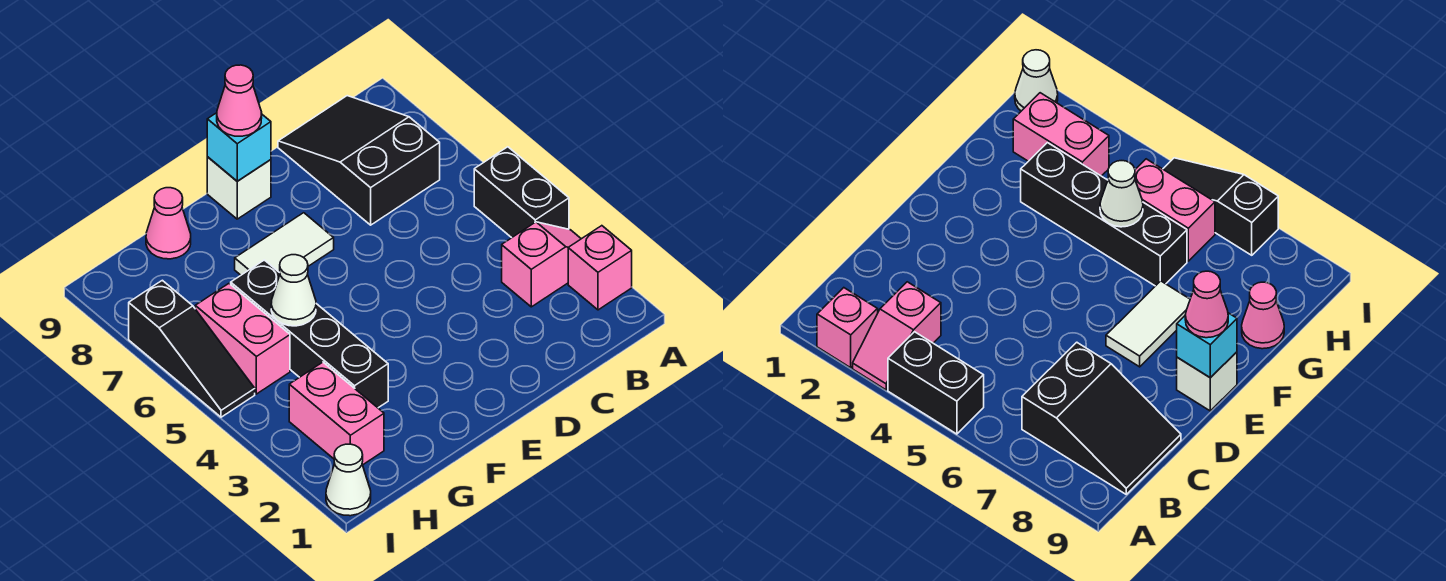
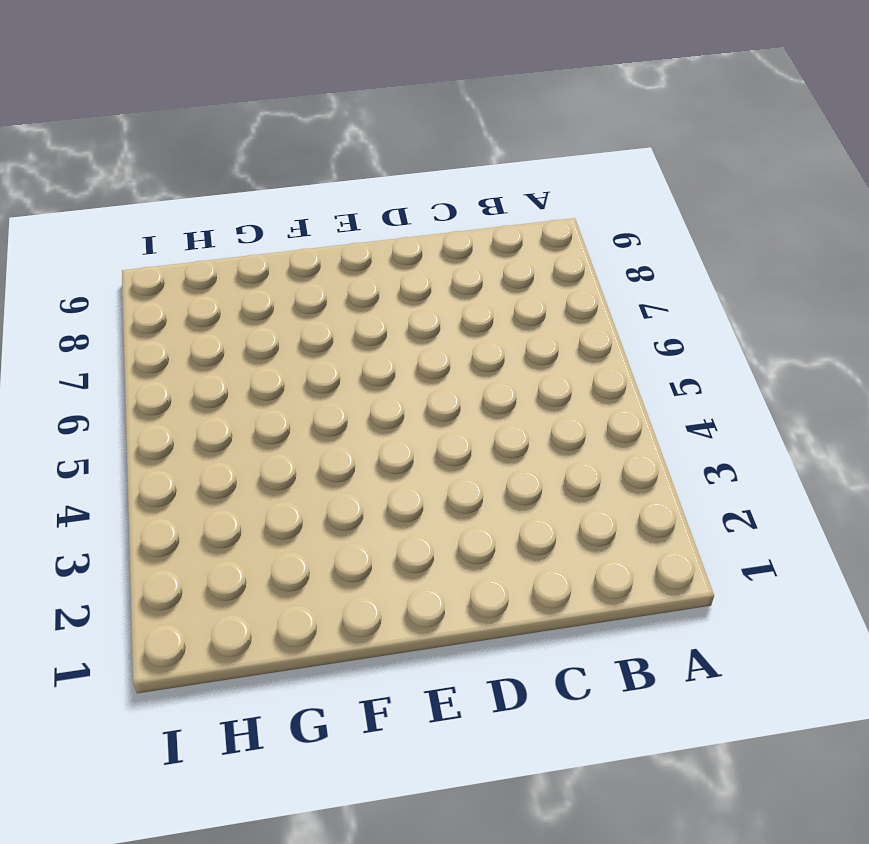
none -> pink brick A2 level 1
none -> pink slope A3:B3 level 1 top B
none -> black brick A4:A5 level 1

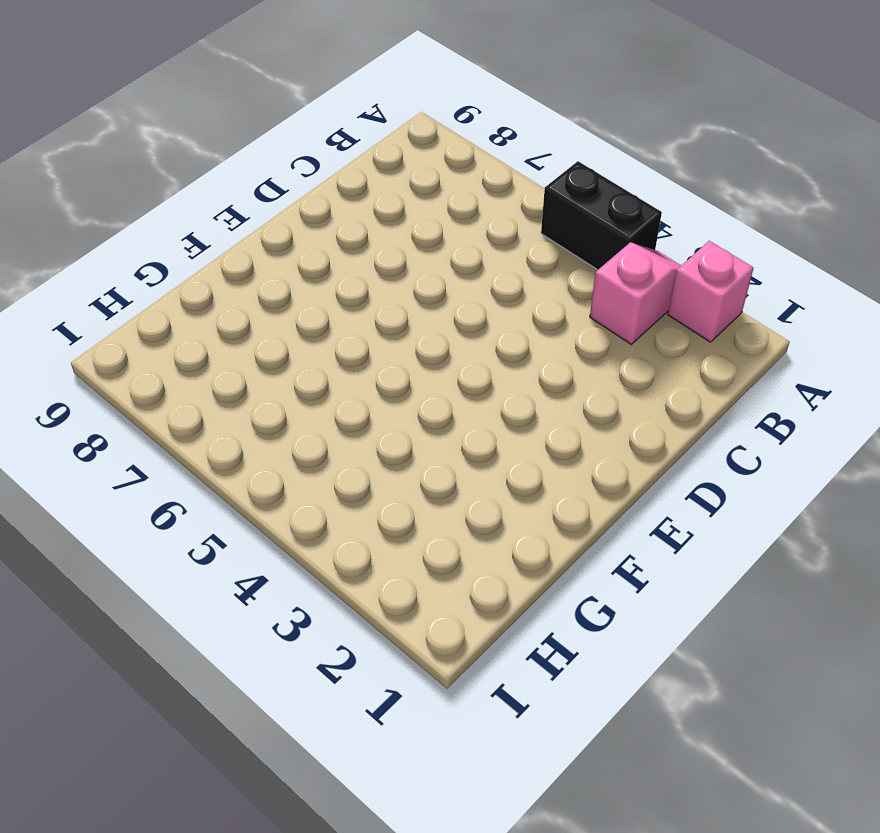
none -> black slope B7:C9 level 1 top 7
none -> white tile E7:F7 level 1
none -> white brick E9 level 1

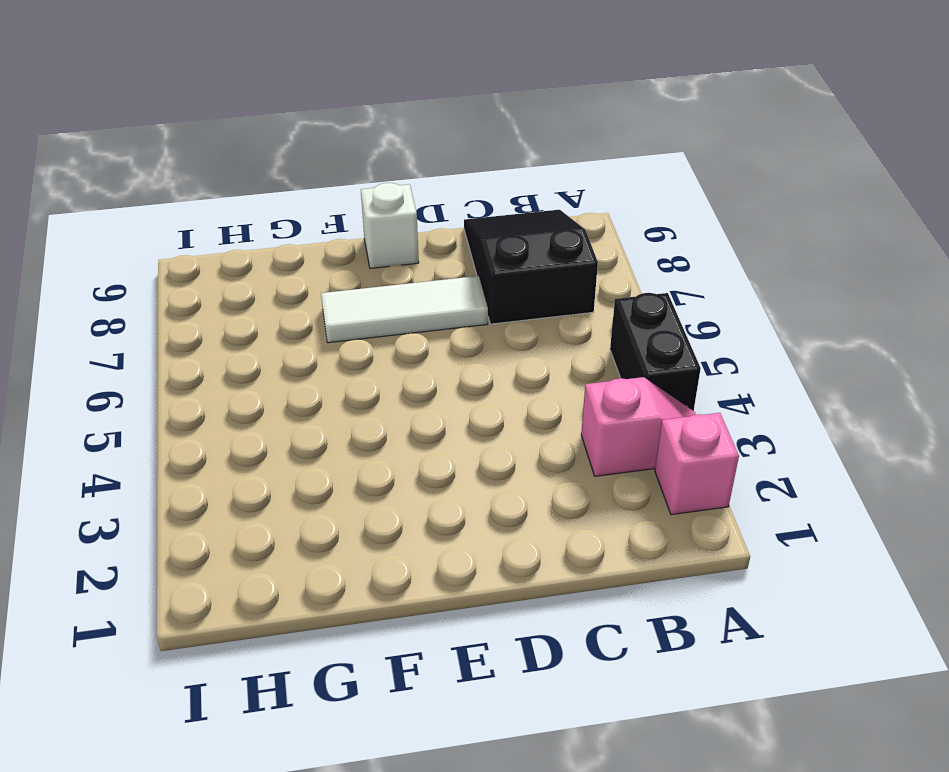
white tile D7:F7 level 1 -> white tile E7:F7 level 1
none -> black brick G3:G6 level 1
none -> pink cone G9 level 1
none -> pink brick H2:H3 level 1

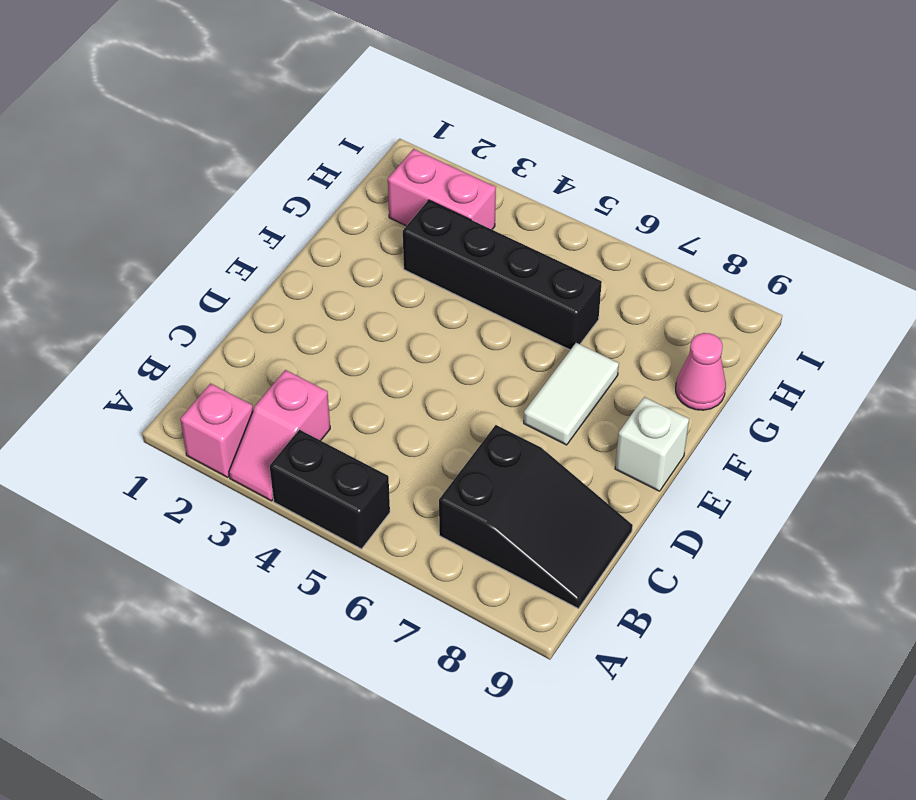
none -> pink brick H5:H6 level 1
none -> white cone I1 level 1
none -> black slope I5:I7 level 1 top 7

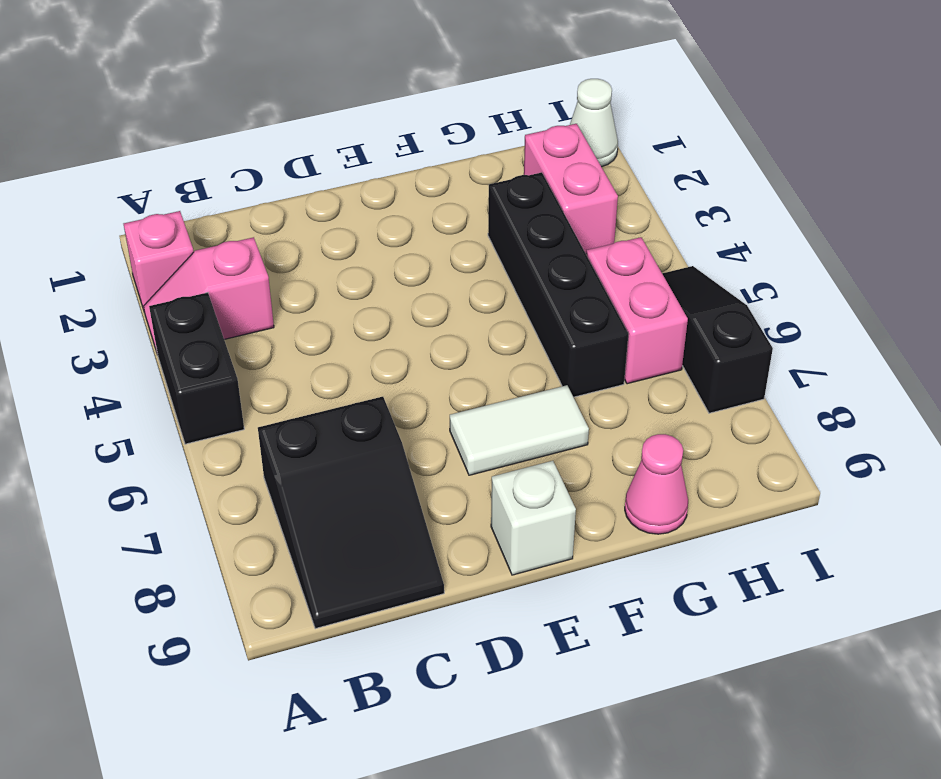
none -> cyan brick E9 level 2
none -> white cone G5 level 2
none -> pink cone E9 level 3

